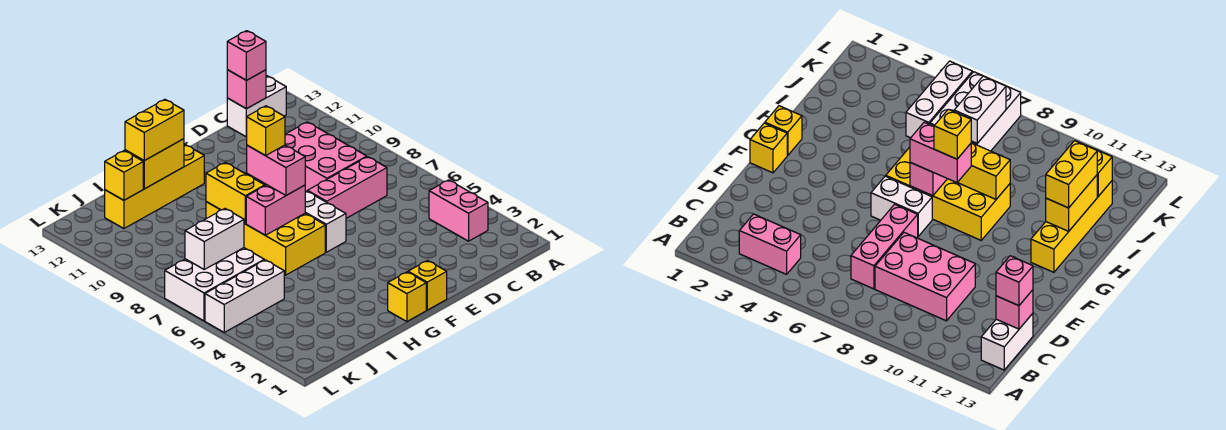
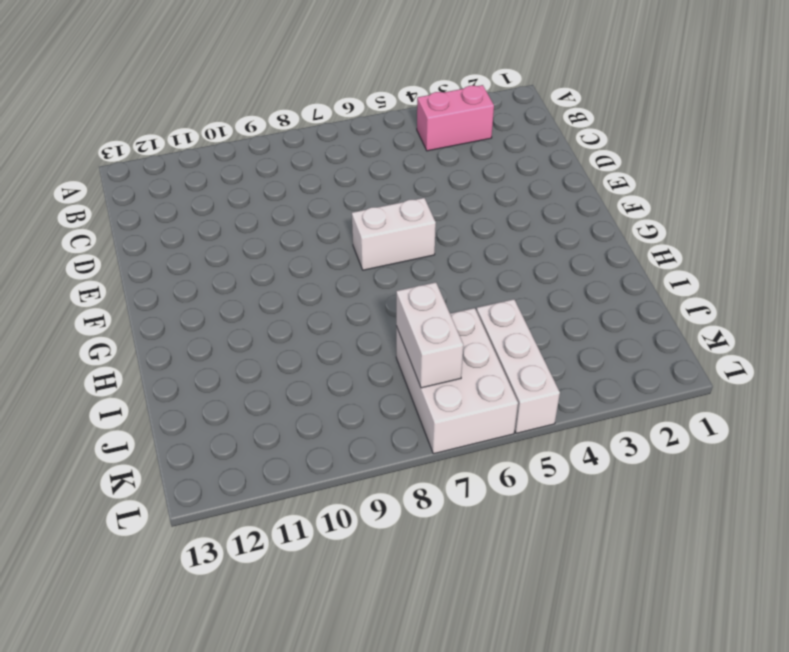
none -> white brick B13:C13 level 1
none -> pink brick C7:E7 level 1
none -> pink brick C8:D10 level 1

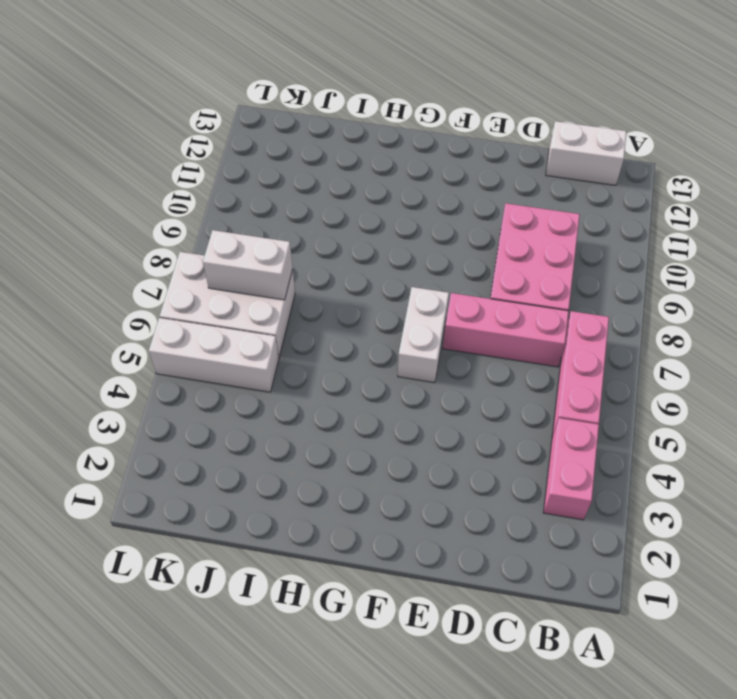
pink brick B5:B7 level 1 -> none
none -> yellow brick F1 level 1
none -> yellow brick G1 level 1
none -> yellow brick G6:H9 level 1

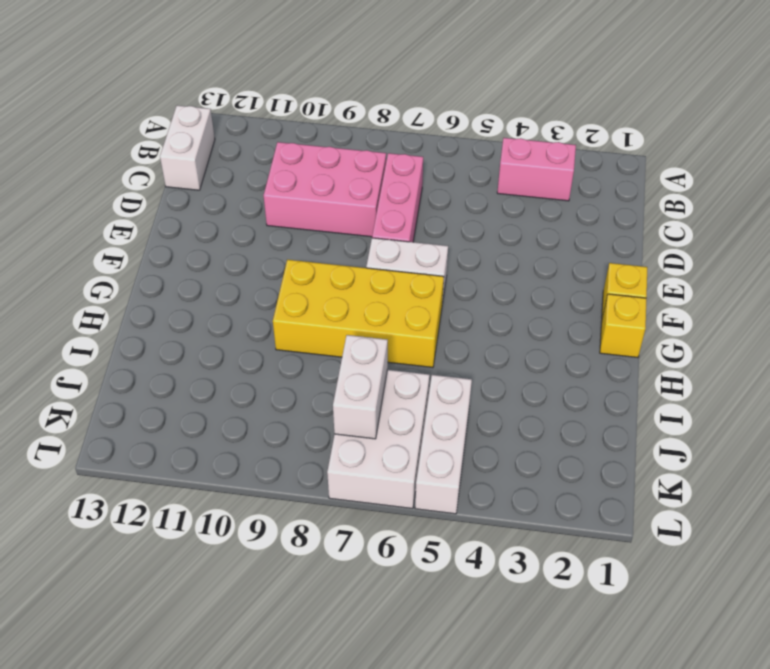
none -> yellow brick G12:J12 level 1
none -> pink brick C13 level 2
none -> pink brick G7:H7 level 2

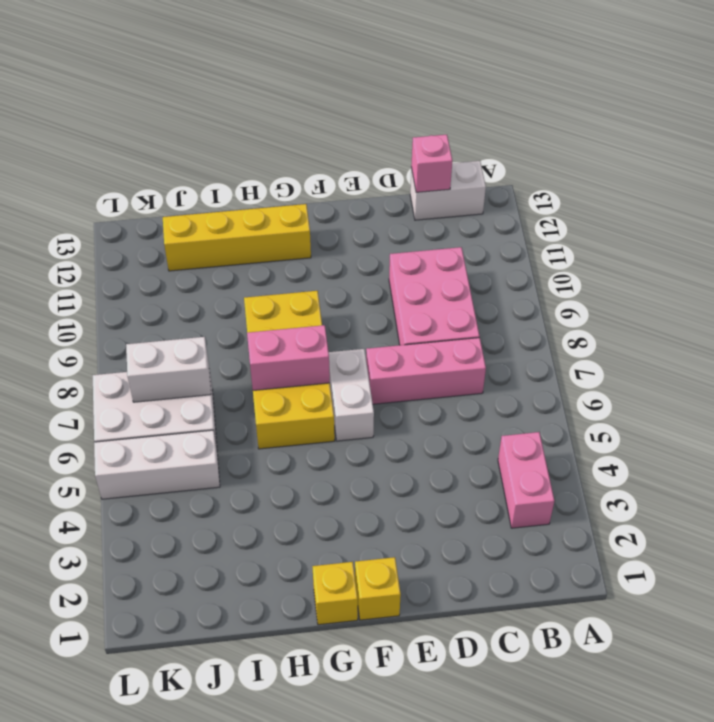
none -> yellow brick H8:H9 level 2
none -> yellow brick H12:I12 level 2
none -> yellow brick J12 level 2

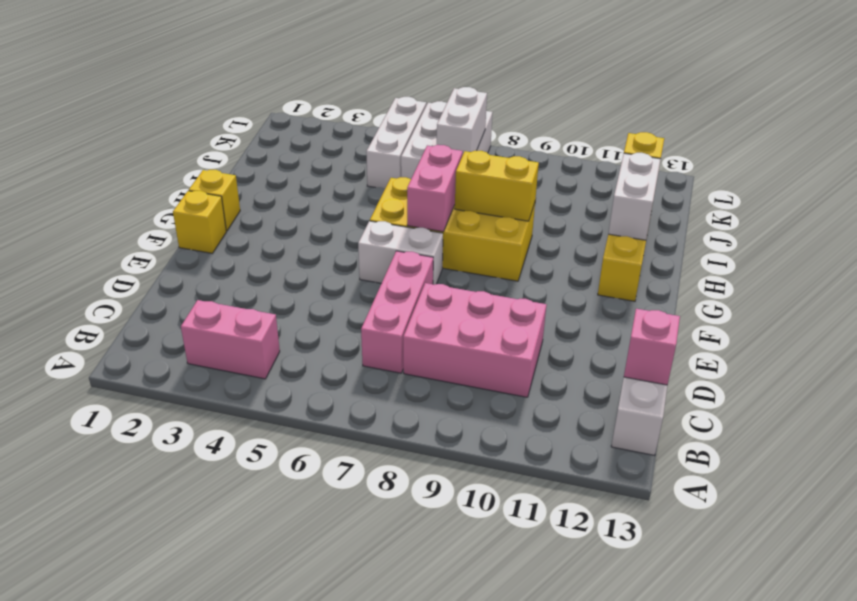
white brick H12:I12 level 2 -> yellow brick H12:I12 level 2
none -> pink brick C13 level 3
none -> pink brick G7:G8 level 3
none -> yellow brick H12:I12 level 3

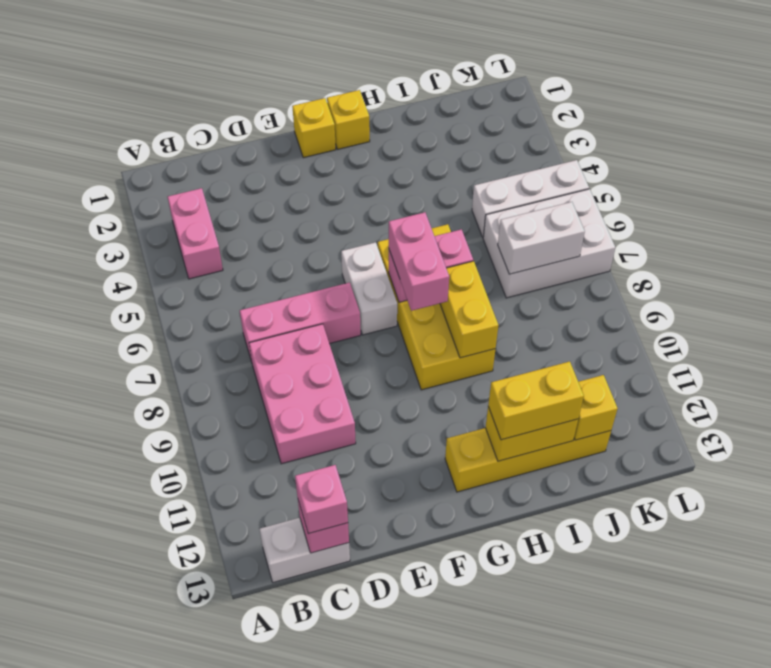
none -> yellow brick G8 level 4

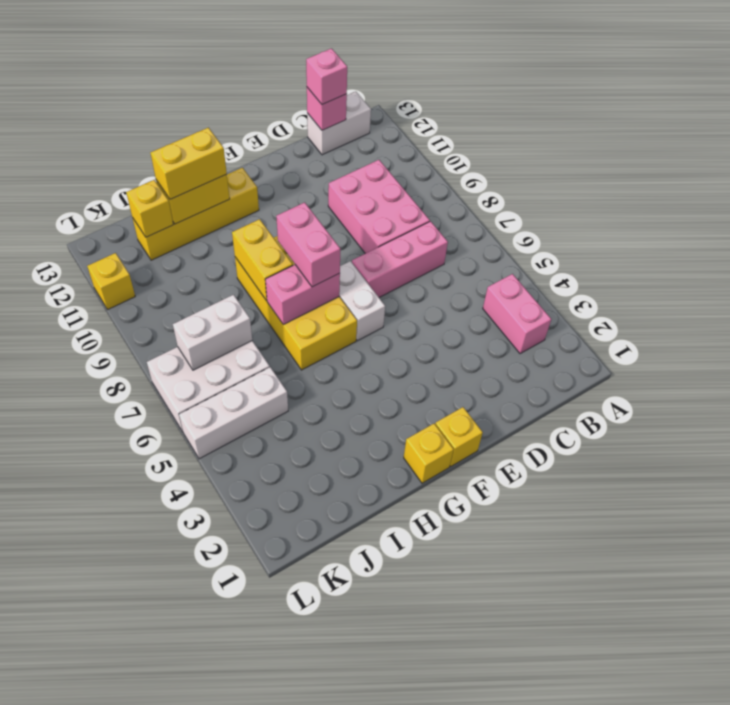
yellow brick L11 level 1 -> yellow brick G8 level 4

